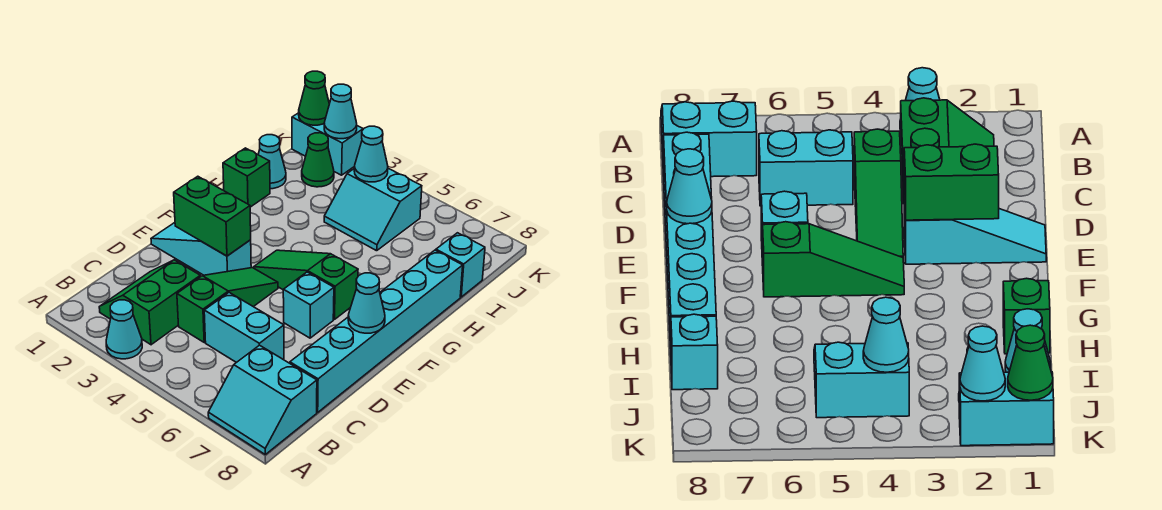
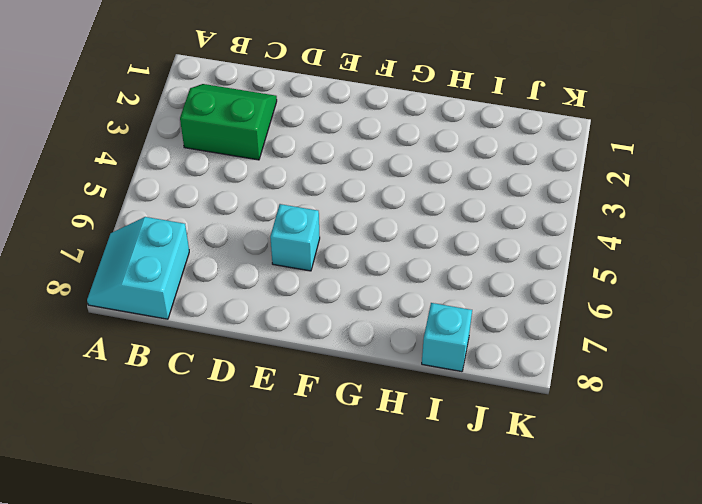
none -> cyan cone A3 level 1
none -> green slope C4:E4 level 1 top C
none -> cyan brick C5:C6 level 1

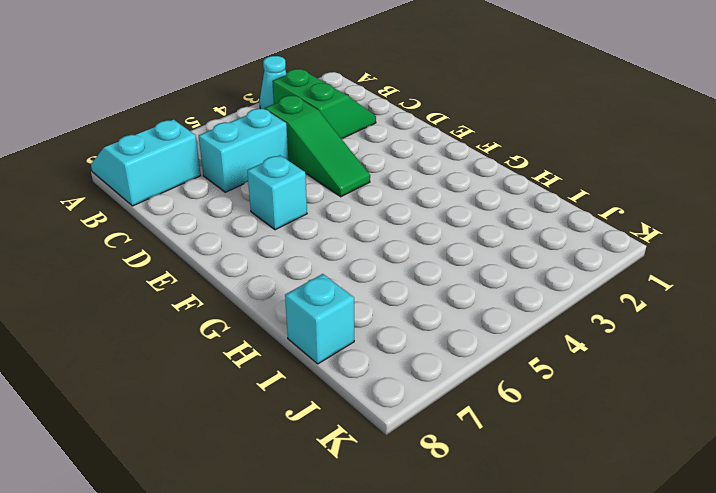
none -> cyan brick C8:H8 level 1
none -> cyan slope E1:E3 level 1 top 3
none -> green slope F4:F6 level 1 top 6

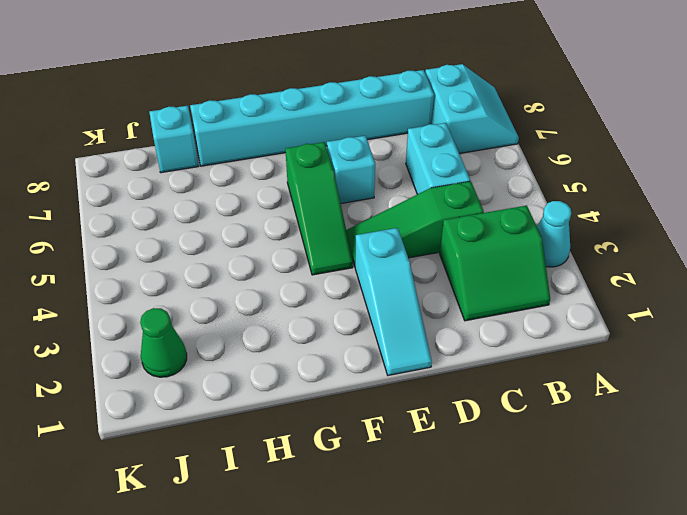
none -> green brick H1 level 1
none -> cyan cone I1 level 1
none -> cyan slope I4:J5 level 1 top J

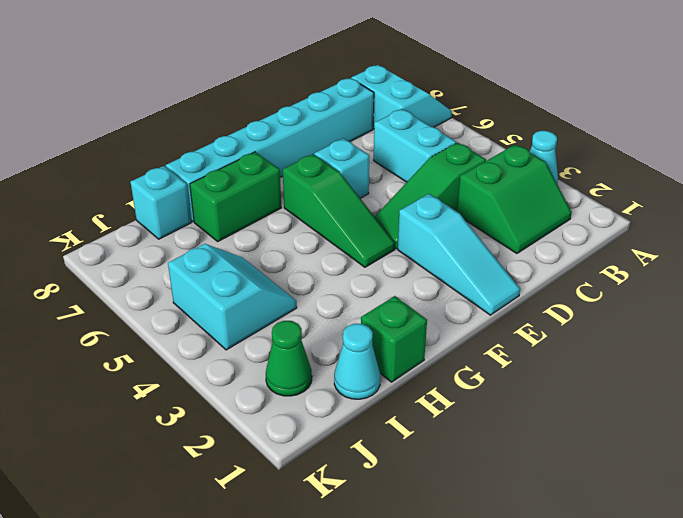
green brick G7:H7 level 1 -> green brick E2:E3 level 2
none -> cyan brick K1:K2 level 1
none -> cyan cone E8 level 2
none -> cyan cone J4 level 2

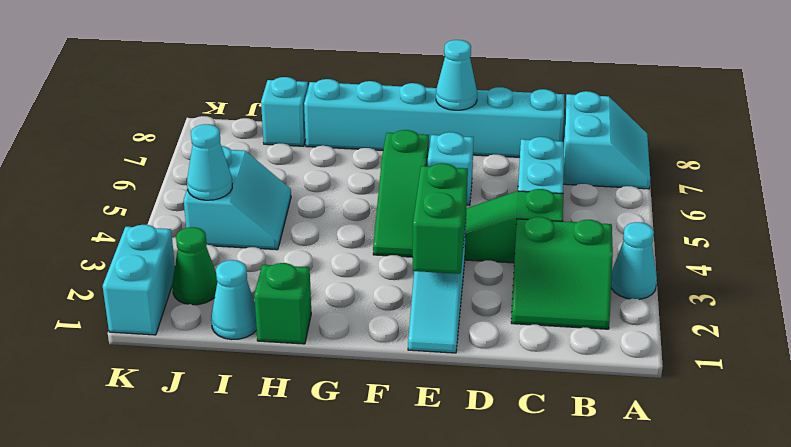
none -> green cone K1 level 2
none -> cyan cone K2 level 2

